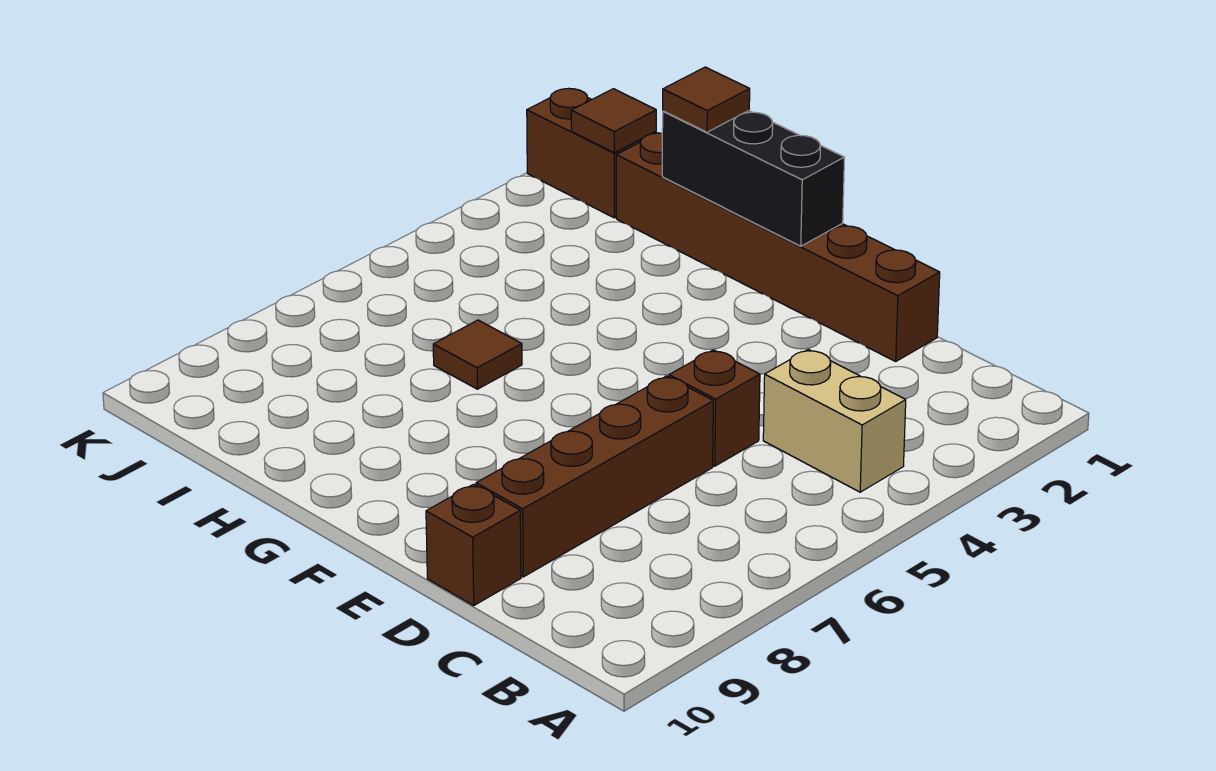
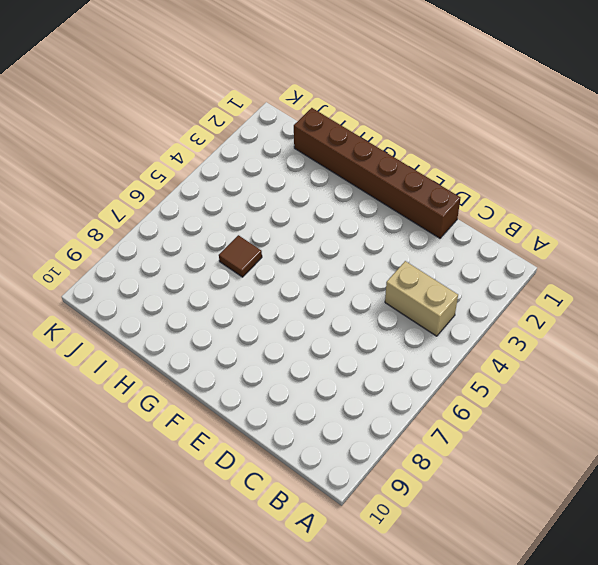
none -> brown brick D5 level 1
none -> brown brick D6:D9 level 1

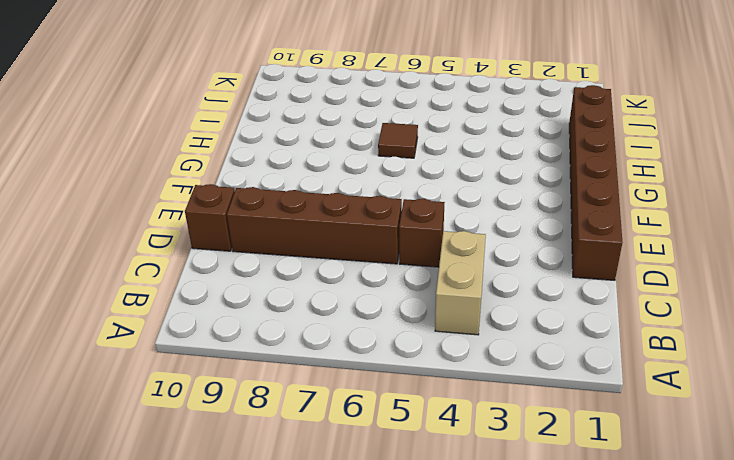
none -> brown brick J1:K1 level 1
none -> black brick F1:H1 level 2

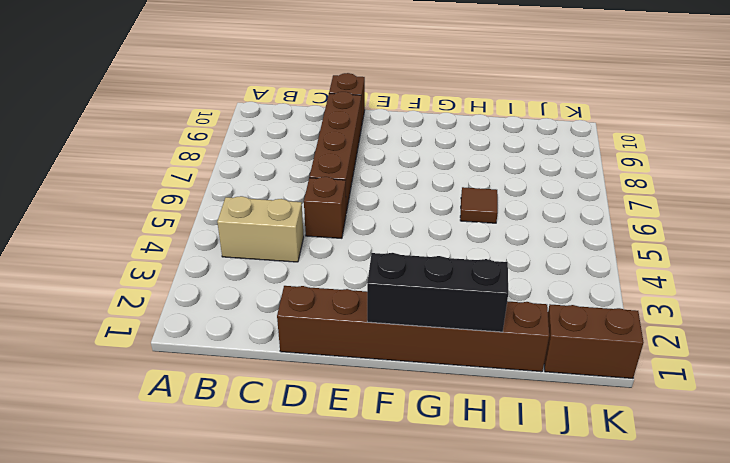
none -> brown tile J1 level 2
none -> brown tile H1 level 3

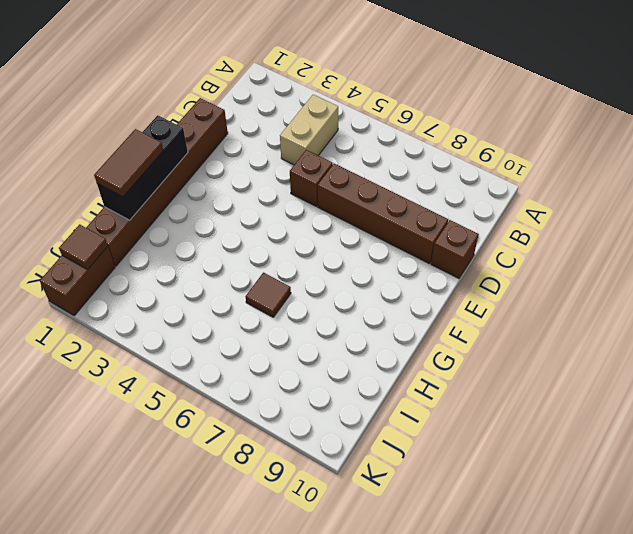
brown tile G1:H1 level 3 -> brown tile H1 level 3

